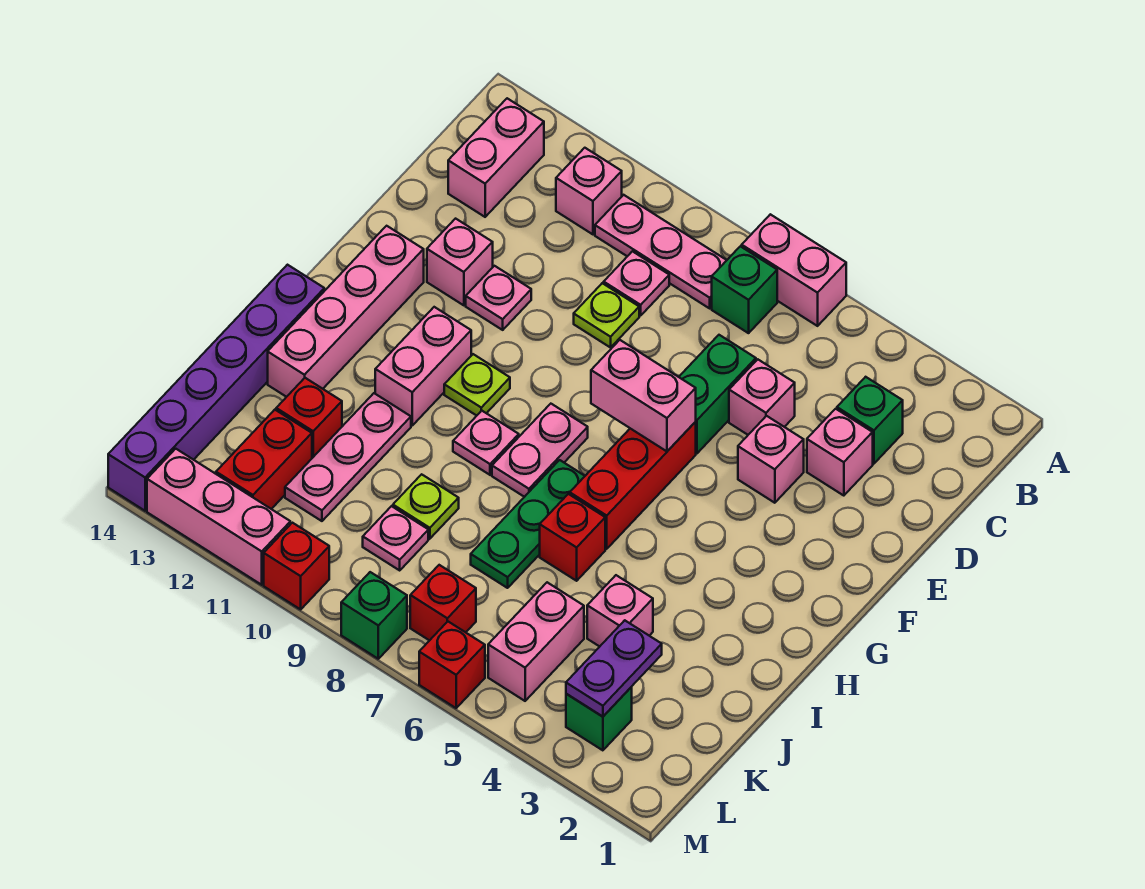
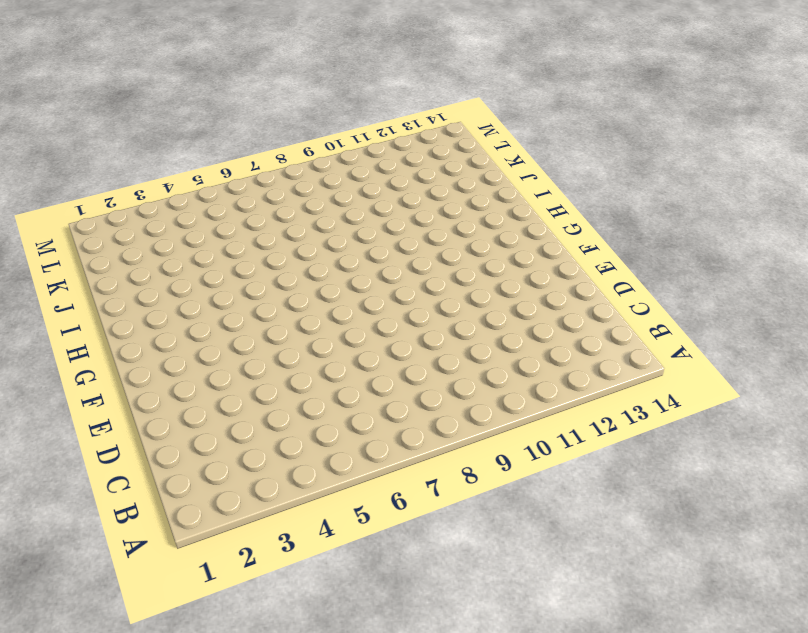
none -> pink brick A6:A7 level 1
none -> green brick B7 level 1
none -> pink plate B8:B10 level 1
none -> pink brick B11 level 1

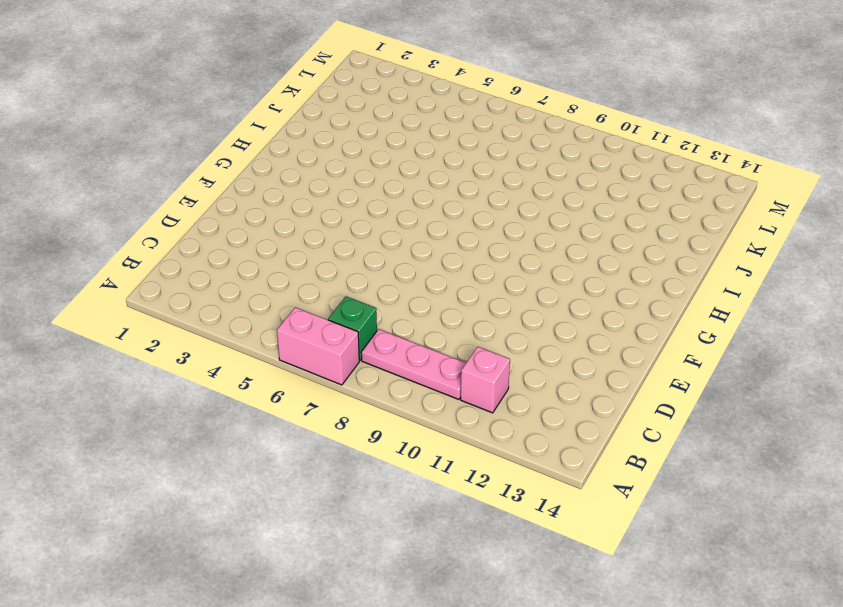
none -> pink brick B13:C13 level 1
none -> green brick C3 level 1
none -> pink plate C9 level 1
none -> pink brick D3 level 1

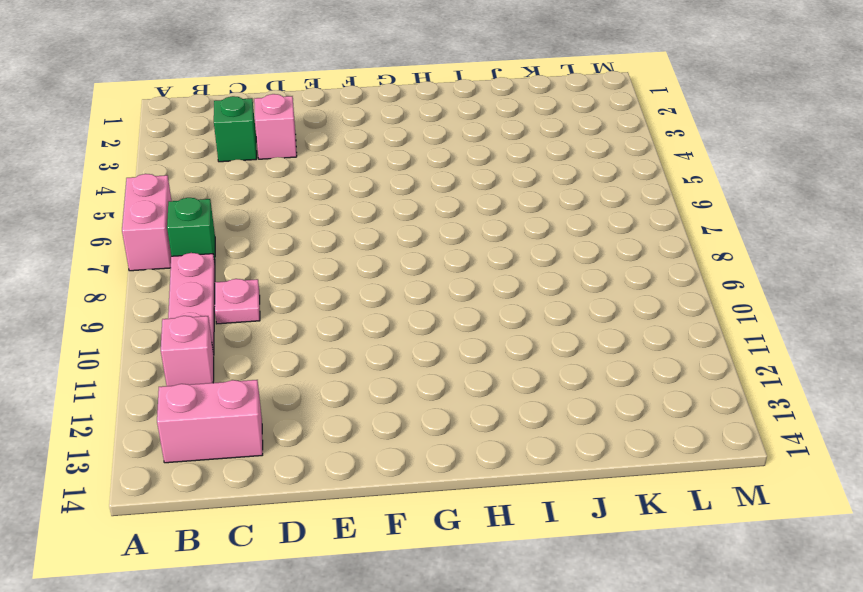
none -> pink brick D5 level 1
none -> green brick D6:E6 level 1
none -> lime plate D9 level 1
none -> pink brick E4 level 1

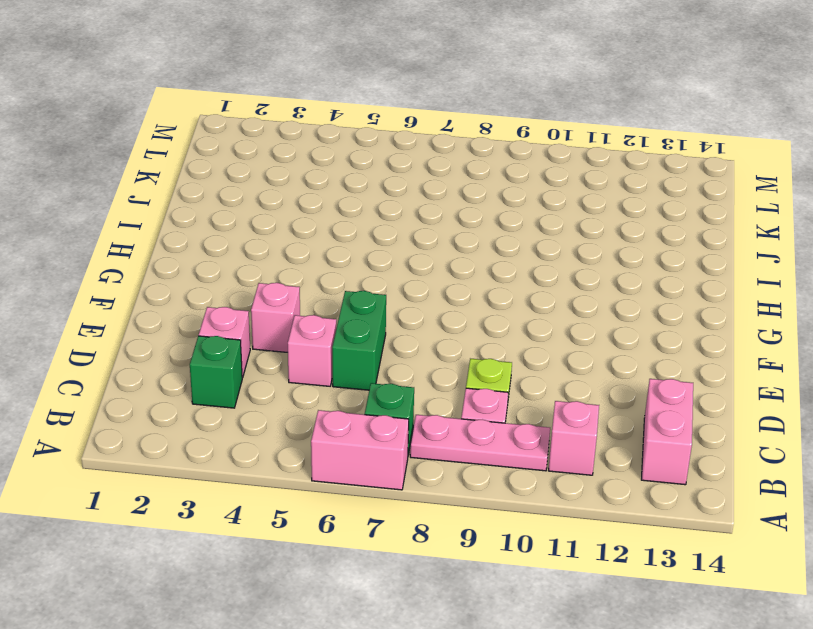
none -> pink plate E11 level 1
none -> pink brick E12 level 1
none -> red brick F6:H6 level 1
none -> pink brick F13:I13 level 1

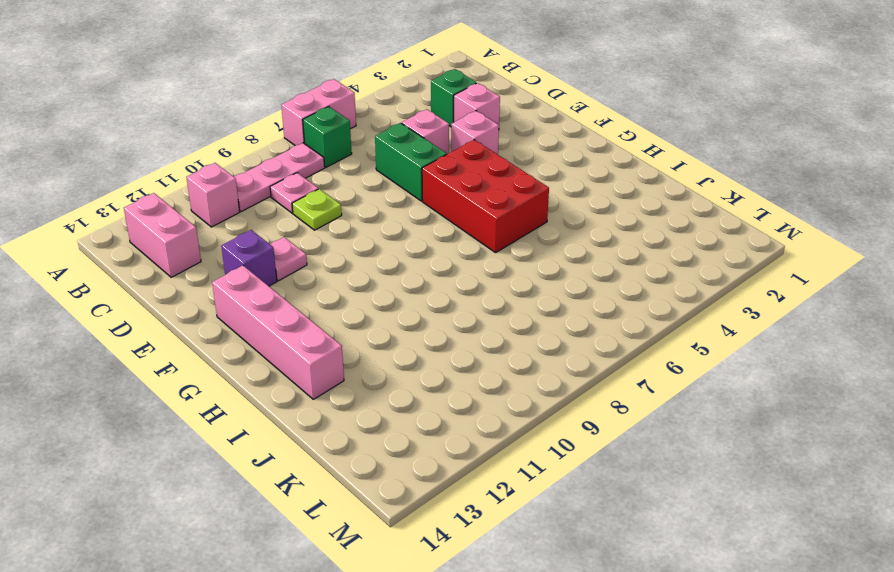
purple brick E12 level 1 -> pink brick E12 level 1
red brick F5:H6 level 1 -> red brick F6:H6 level 1
none -> pink plate G8:H8 level 1
none -> lime plate G10 level 1
none -> pink brick G11:H11 level 1
none -> green plate H7:J7 level 1

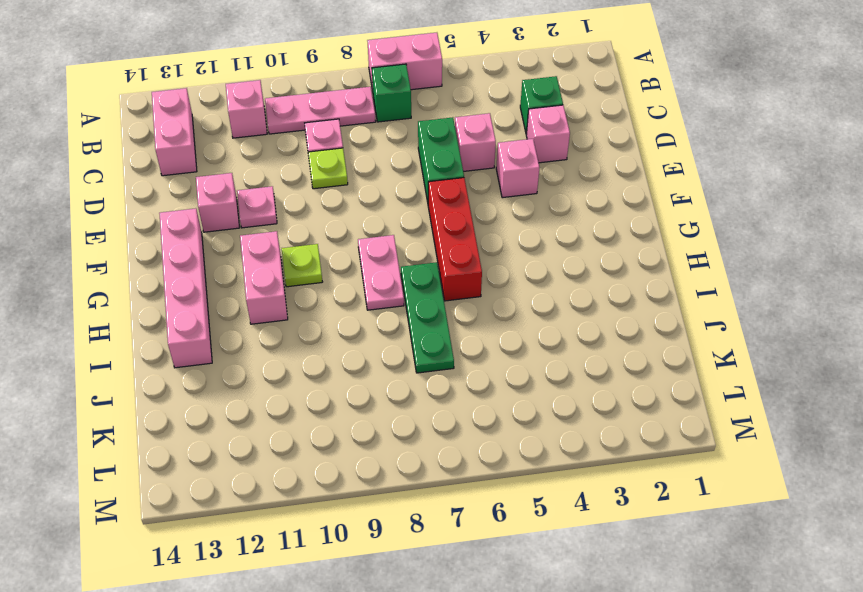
none -> pink plate H9 level 1
none -> purple brick H14:M14 level 1
none -> red brick I6 level 1
none -> pink plate I11:K11 level 1

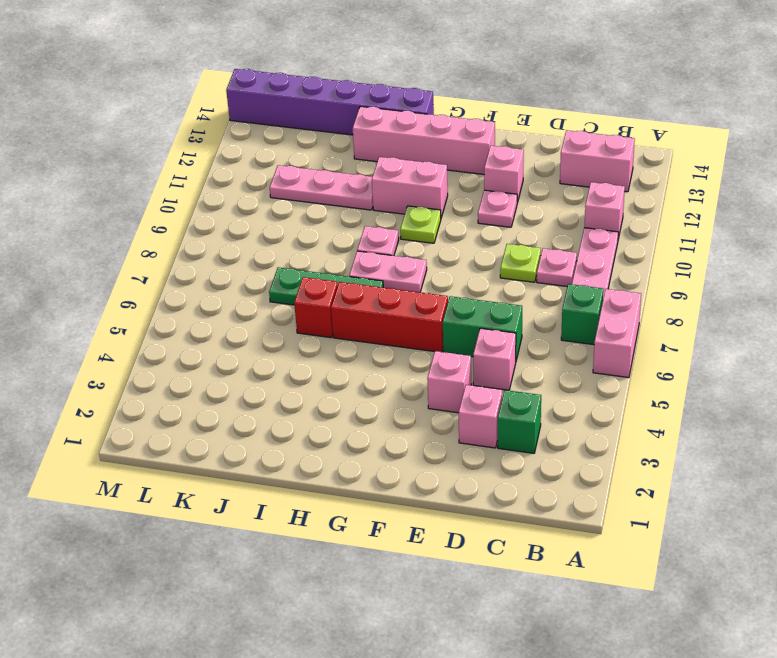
none -> pink brick J4 level 1
none -> lime plate J9 level 1
none -> red brick J12 level 1
none -> pink brick K5:L5 level 1

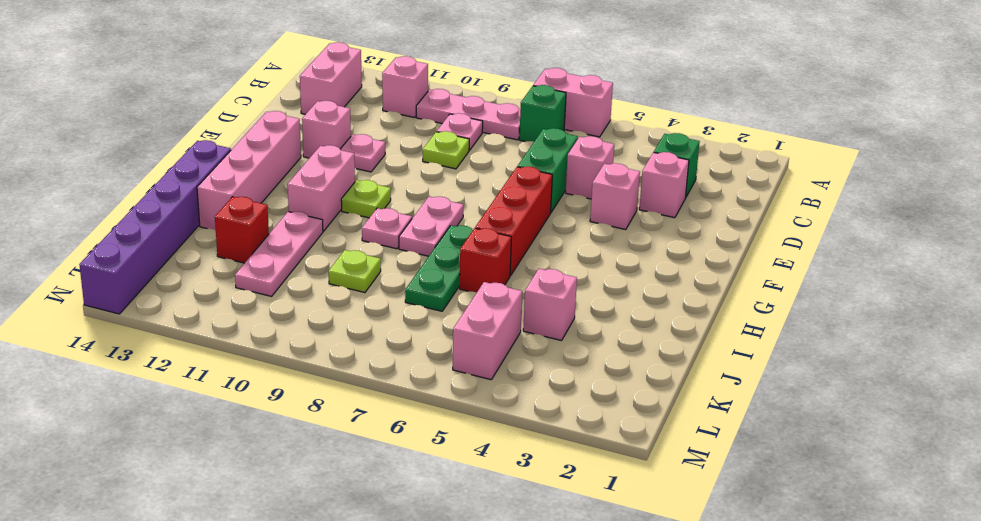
none -> pink plate K9 level 1
none -> red brick K12:L12 level 1
none -> green brick L3 level 1
none -> red brick L7 level 1

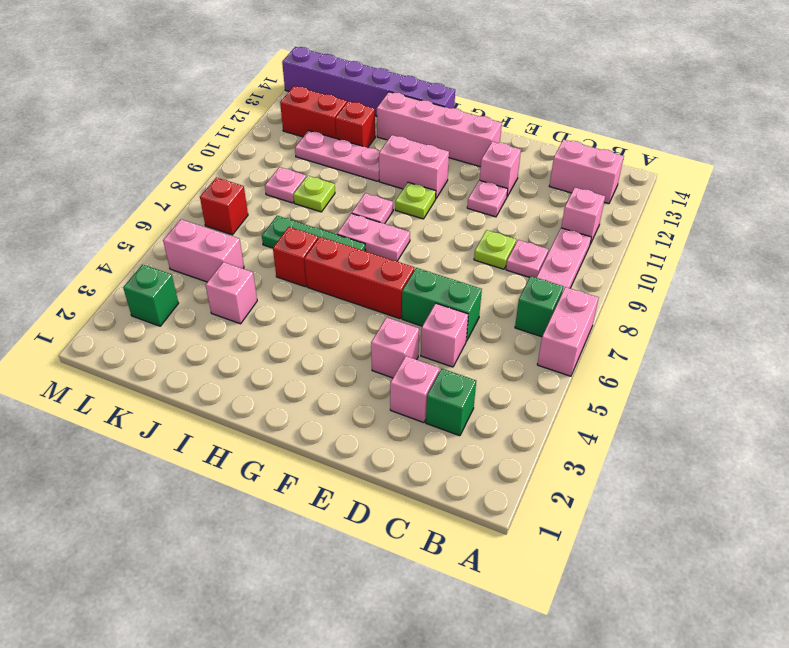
none -> red brick M6 level 1
none -> green brick M8 level 1
none -> red brick M10 level 1
none -> pink brick M11:M13 level 1

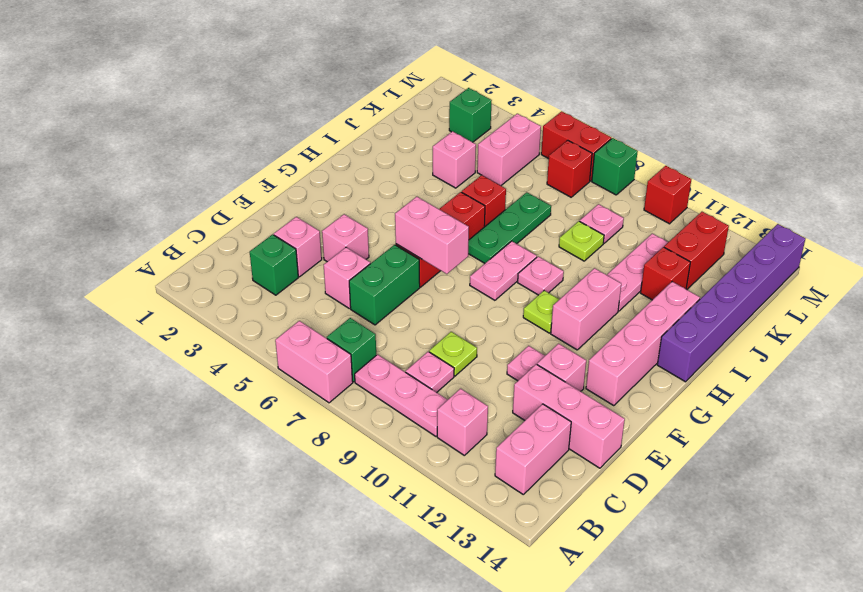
pink brick D12:D14 level 1 -> pink brick M11:M13 level 1
red brick M6:M7 level 1 -> red brick M6 level 1
none -> purple plate K3:L3 level 2

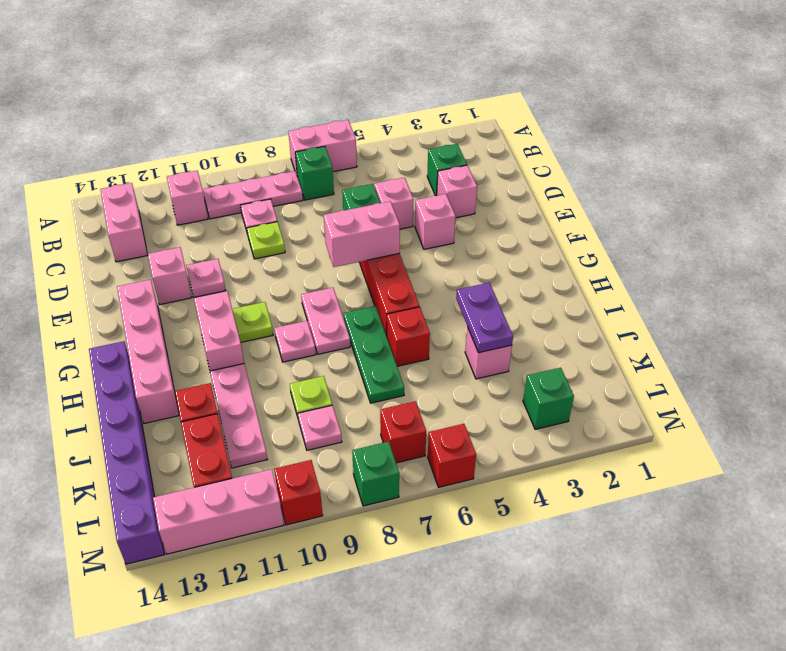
purple plate I4:J4 level 2 -> purple plate K3:L3 level 2
none -> pink brick K5:L5 level 1

